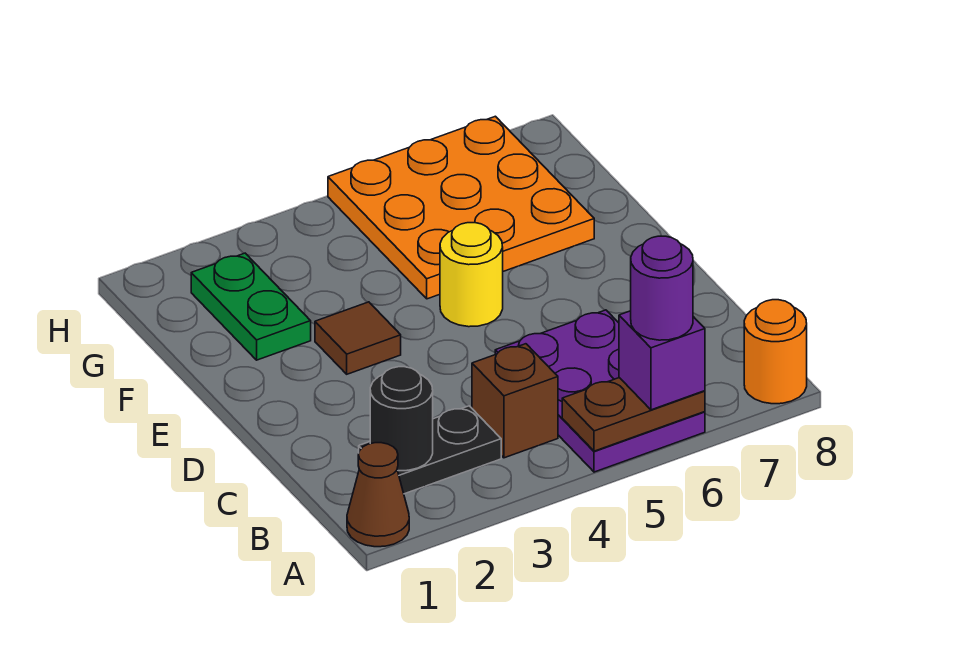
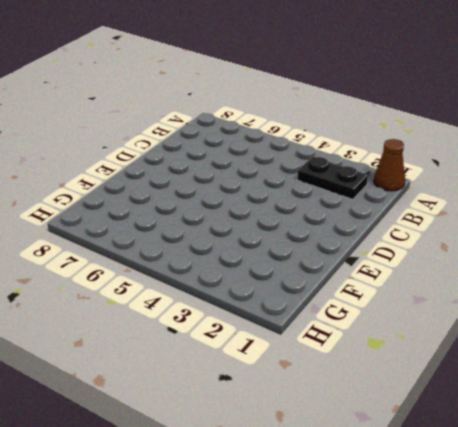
none -> purple plate A5:C6 level 1
none -> orange round brick A8 level 1
none -> brown brick B4 level 1

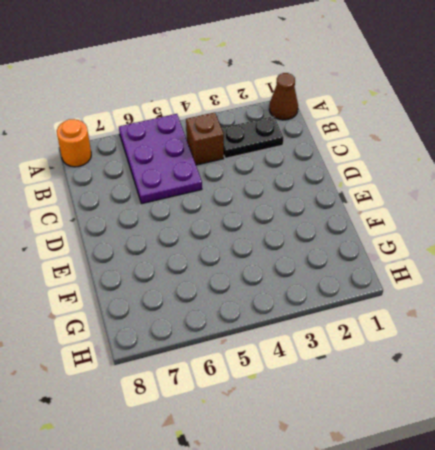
none -> brown tile E3 level 1
none -> yellow round brick E5 level 1
none -> green plate F2:G2 level 1

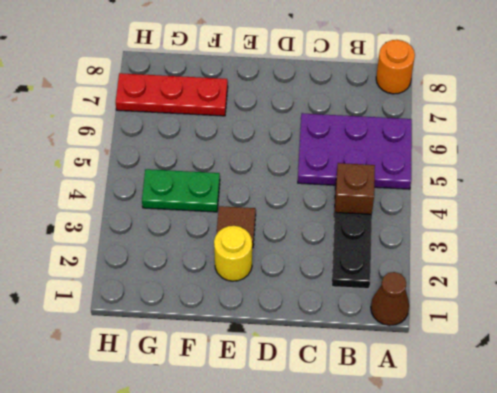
yellow round brick E2 level 1 -> yellow round brick E5 level 1
green plate F4:G4 level 1 -> green plate F2:G2 level 1
red plate F7:H7 level 1 -> orange plate F5:H7 level 1
none -> brown plate A5:A6 level 2
none -> black round brick B2 level 2
none -> purple brick A6 level 3

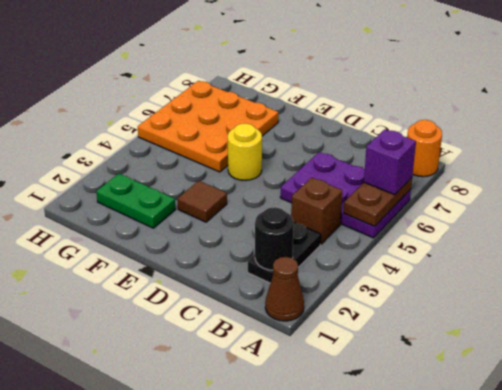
none -> purple round brick A6 level 4

